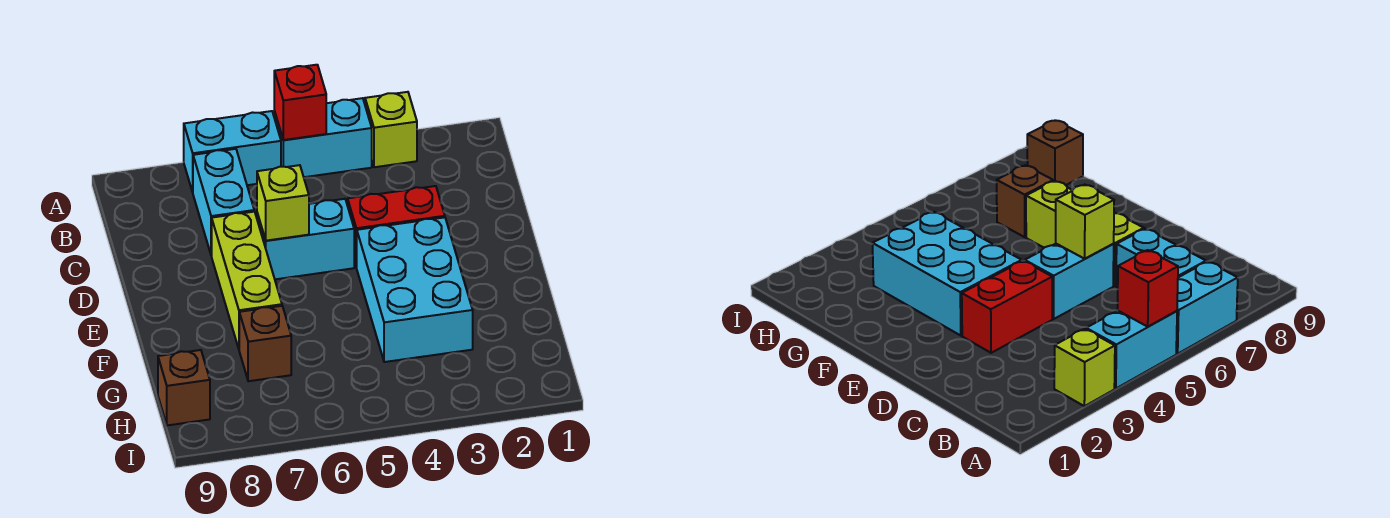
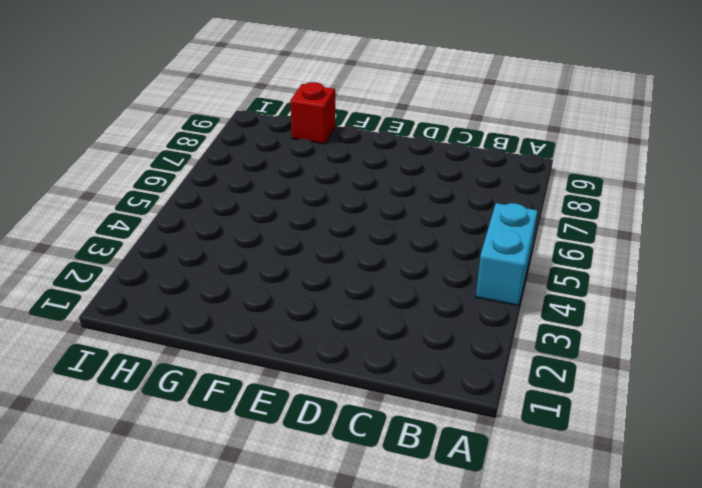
red brick G9 level 1 -> red brick A5 level 2
none -> lime brick A3 level 1
none -> cyan brick A6:A7 level 1
none -> cyan brick B7:C7 level 1

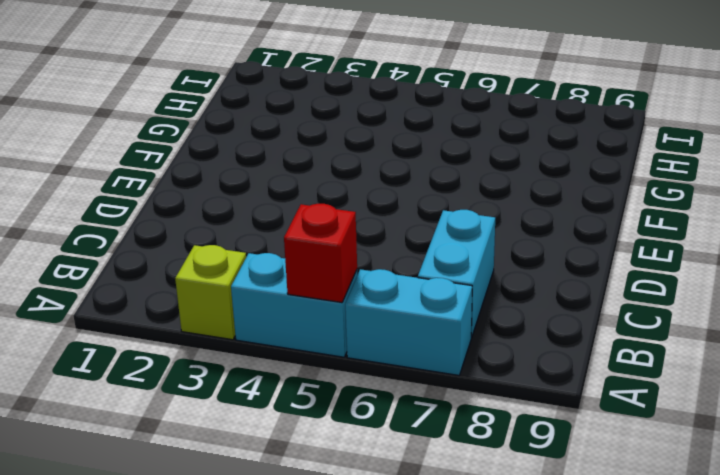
none -> red brick D3:D4 level 1
none -> cyan brick D5:D6 level 1
none -> lime brick D7:F7 level 1

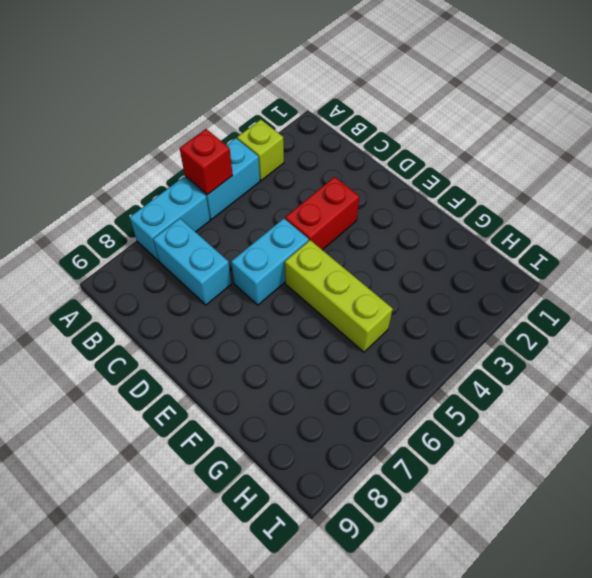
lime brick E5:G5 level 1 -> lime brick D7:F7 level 1
none -> cyan brick E3:G4 level 1
none -> brown brick G7 level 1
none -> brown brick H9 level 1

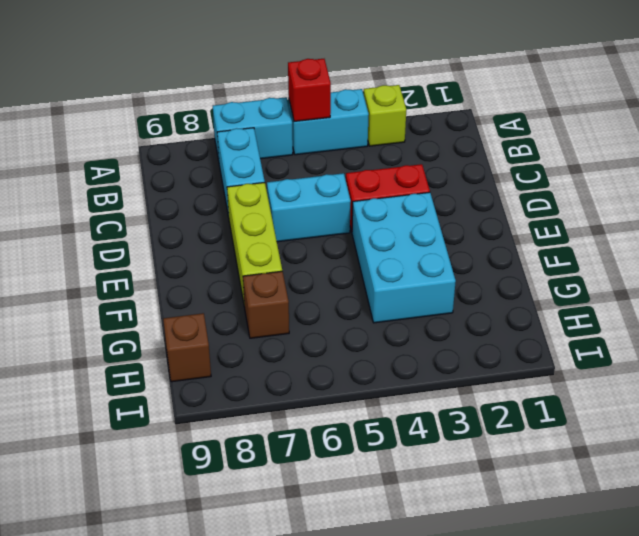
none -> lime brick D6 level 2

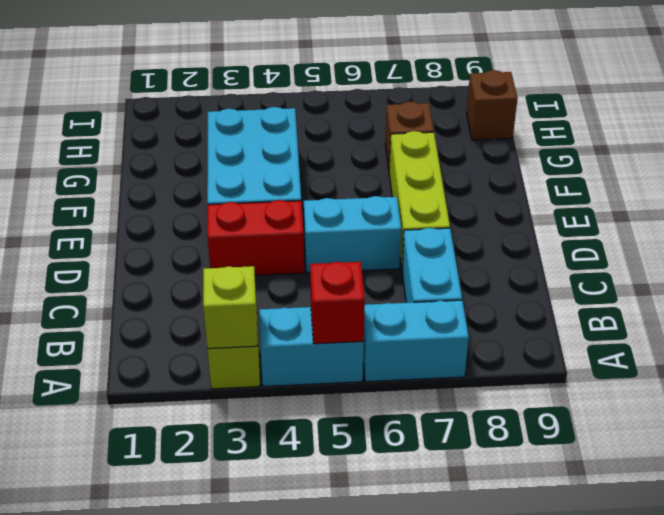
lime brick A3 level 2 -> lime brick D6 level 2

